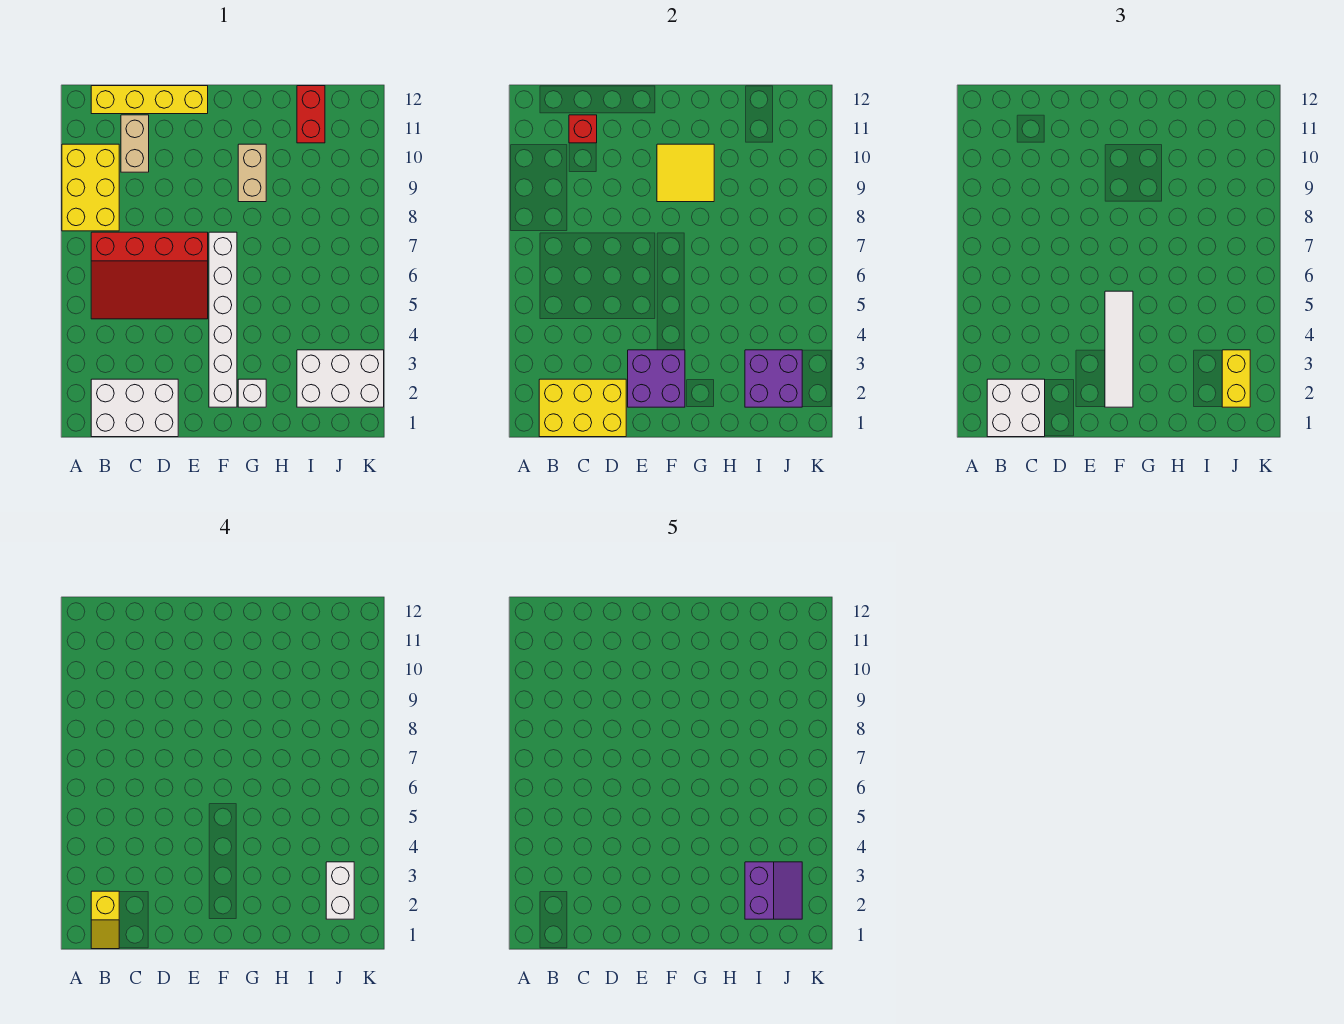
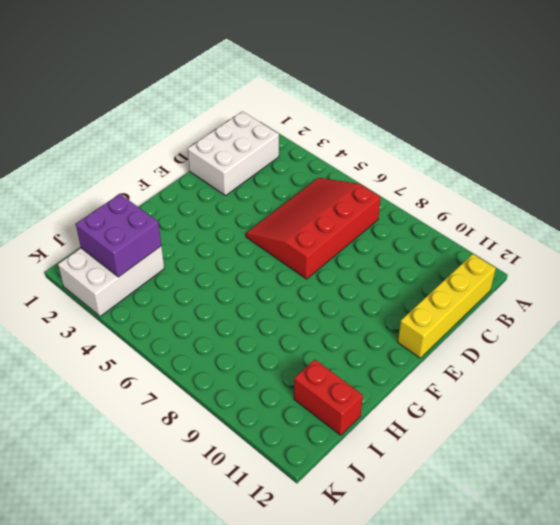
none -> yellow brick A8:B10 level 1
none -> tan brick C10:C11 level 1
none -> white brick F2:F7 level 1

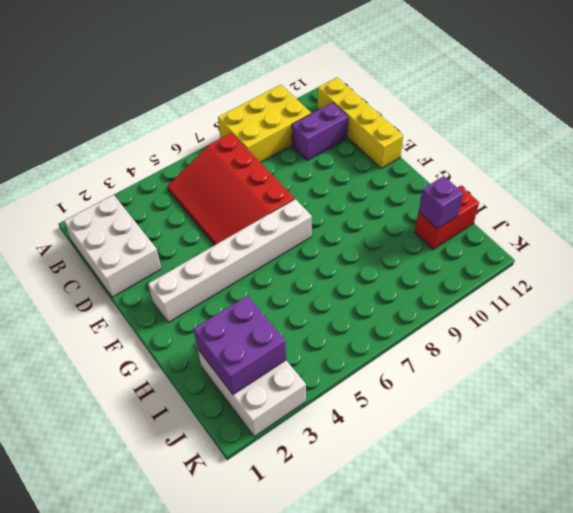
purple brick C10:C11 level 1 -> tan brick C10:C11 level 1
purple brick I11 level 2 -> none
none -> white brick G2 level 1
none -> tan brick G9:G10 level 1
none -> yellow brick B1:D2 level 2

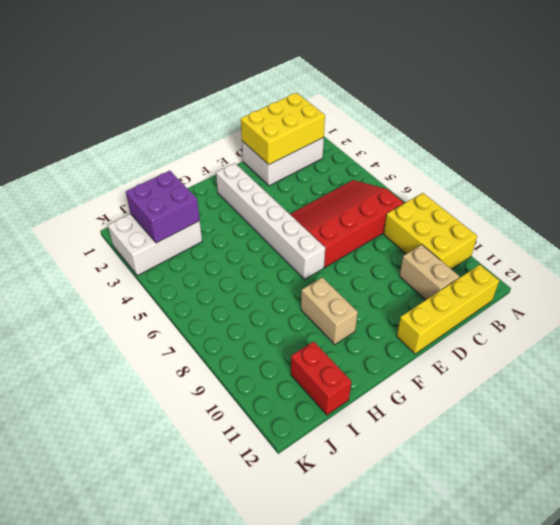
none -> white brick G2 level 1
none -> red brick C11 level 2
none -> purple brick E2:F3 level 2

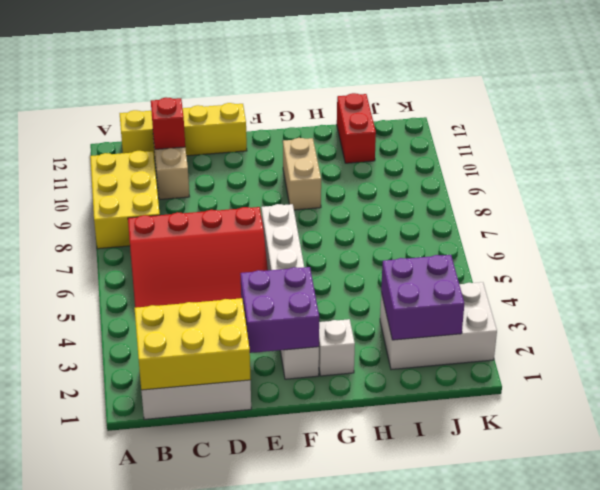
none -> yellow tile F9:G10 level 2
none -> white brick B1:C2 level 3
none -> white tile F2:F5 level 3

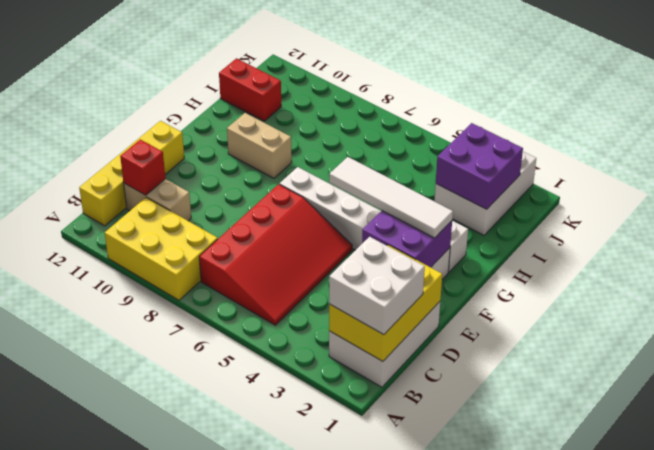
none -> yellow tile F9:G10 level 2
none -> yellow brick J2:J3 level 3
none -> yellow slope B1:B2 level 4 top 2

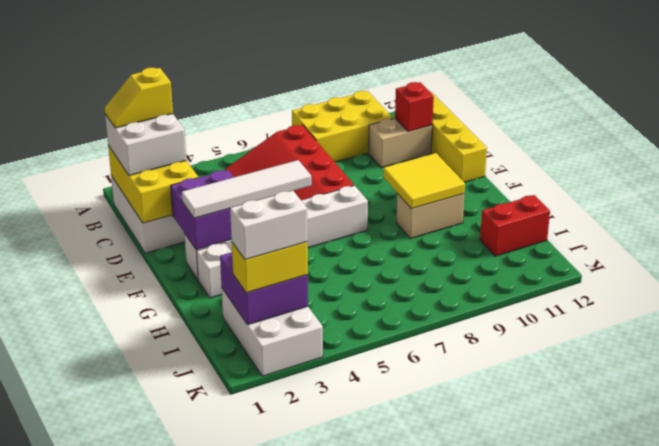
none -> purple slope I2:J3 level 5 top I

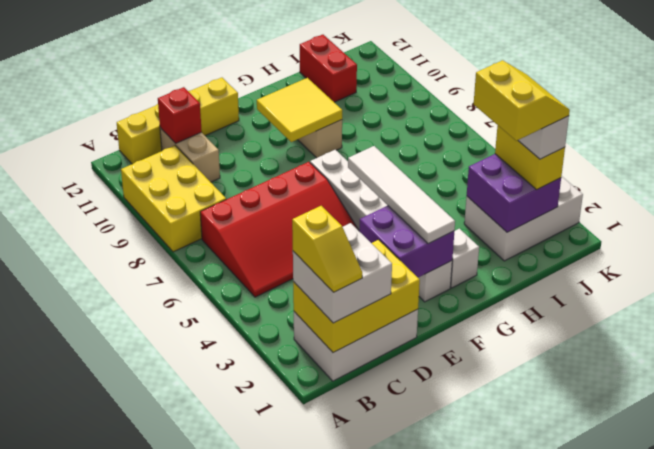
yellow slope I2:J3 level 5 top I -> purple slope I2:J3 level 5 top I

